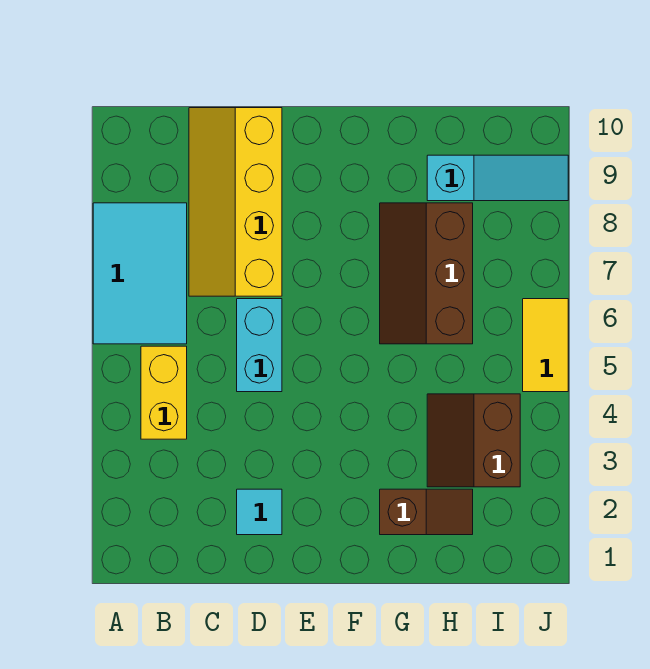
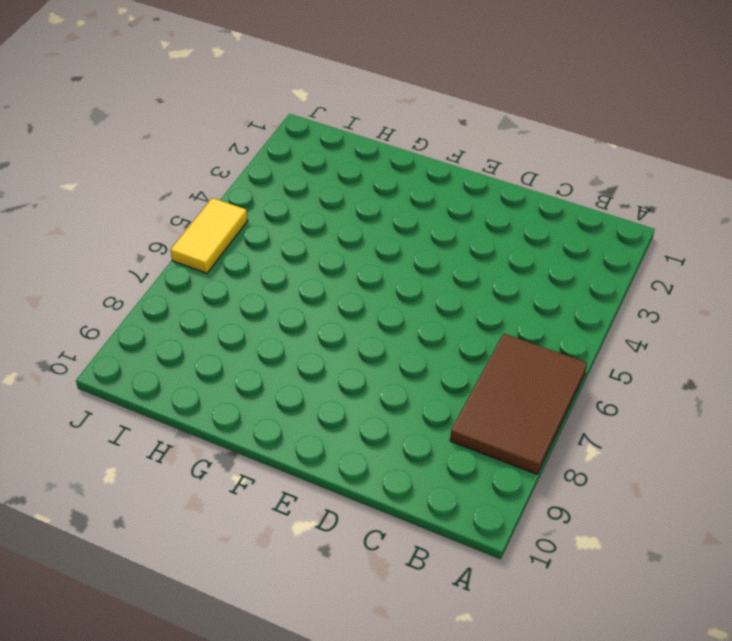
brown tile A6:B8 level 1 -> cyan tile A6:B8 level 1
none -> yellow brick B4:B5 level 1
none -> yellow slope C7:D10 level 1 top D

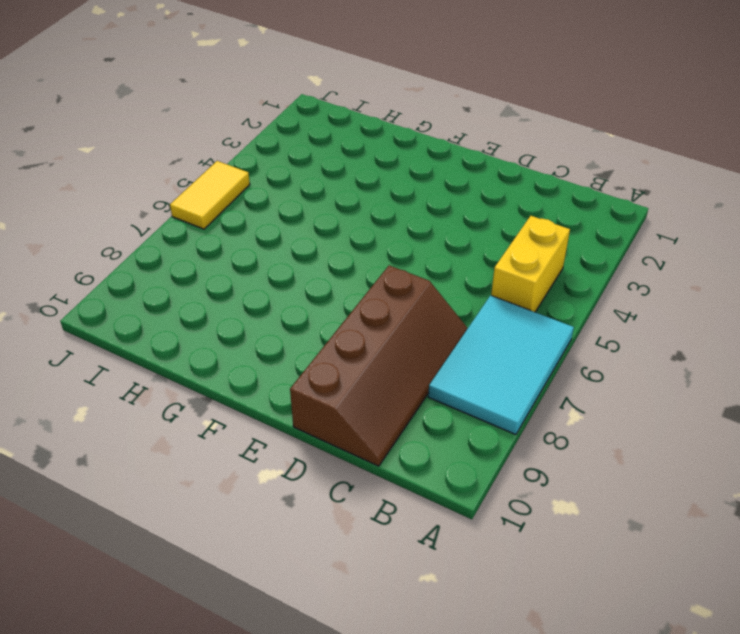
brown slope C7:D10 level 1 top D -> yellow slope C7:D10 level 1 top D
none -> cyan tile D2 level 1
none -> cyan brick D5:D6 level 1

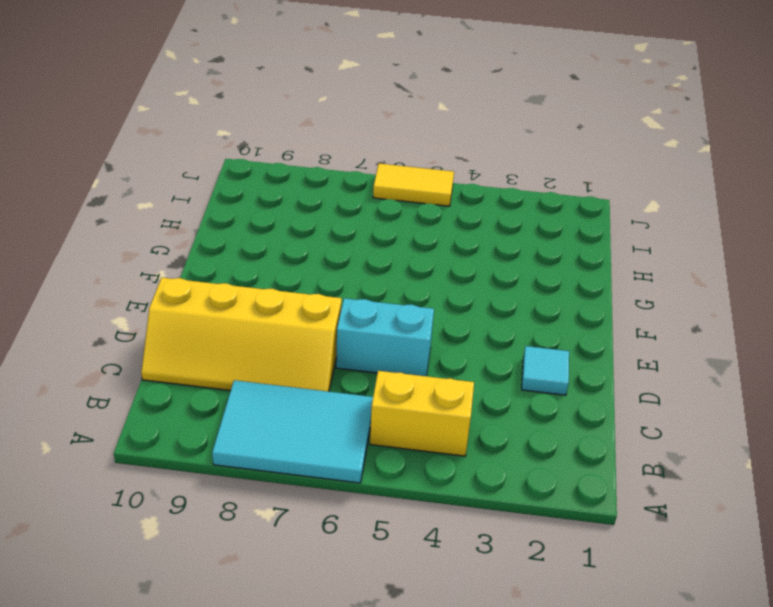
none -> brown slope G2:H2 level 1 top G
none -> brown slope G6:H8 level 1 top H

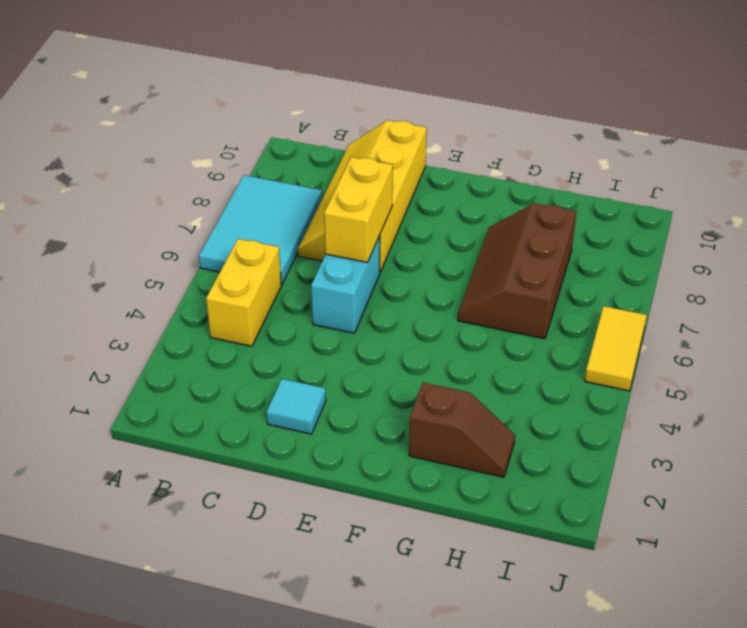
yellow brick D6:D7 level 2 -> none
none -> brown slope H3:I4 level 1 top I
none -> cyan slope H9:J9 level 1 top H

